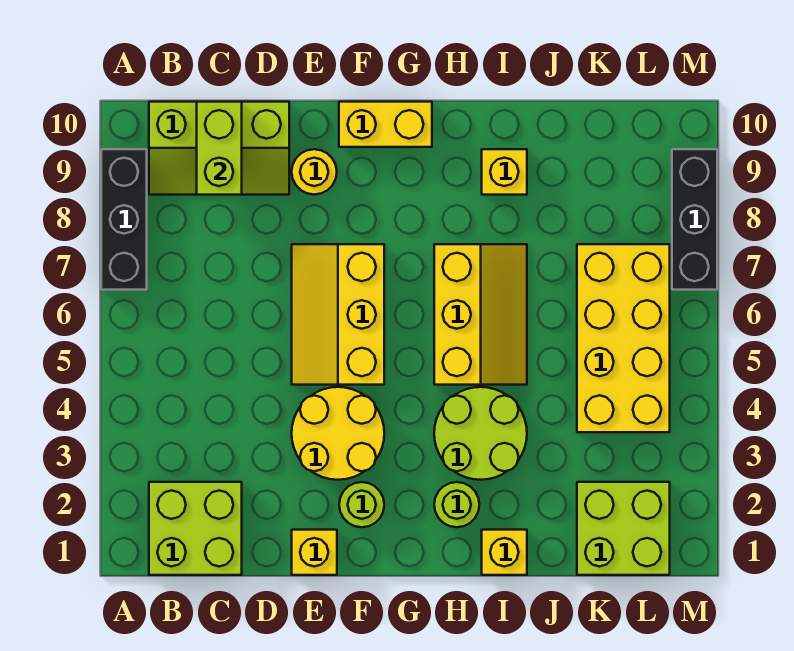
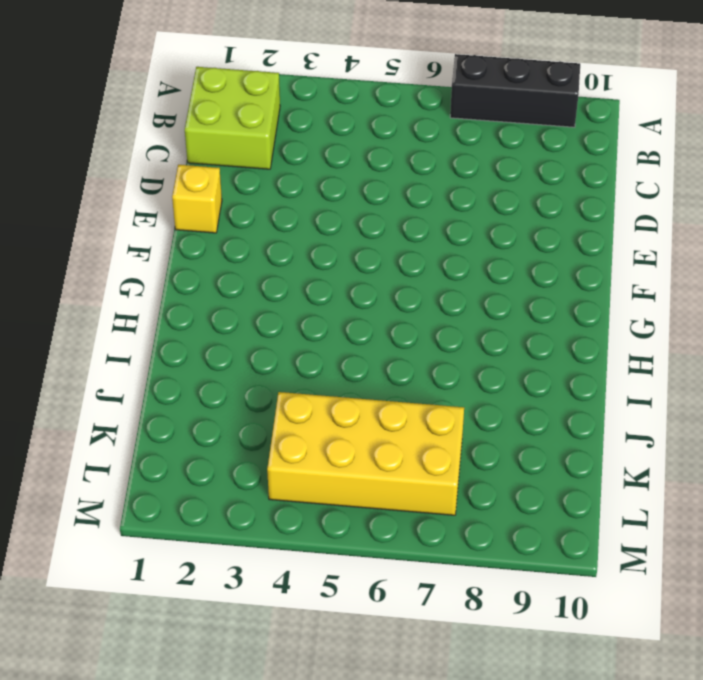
none -> lime slope B9:D10 level 1 top 10
none -> yellow round brick E3:F4 level 1
none -> yellow slope E5:F7 level 1 top F

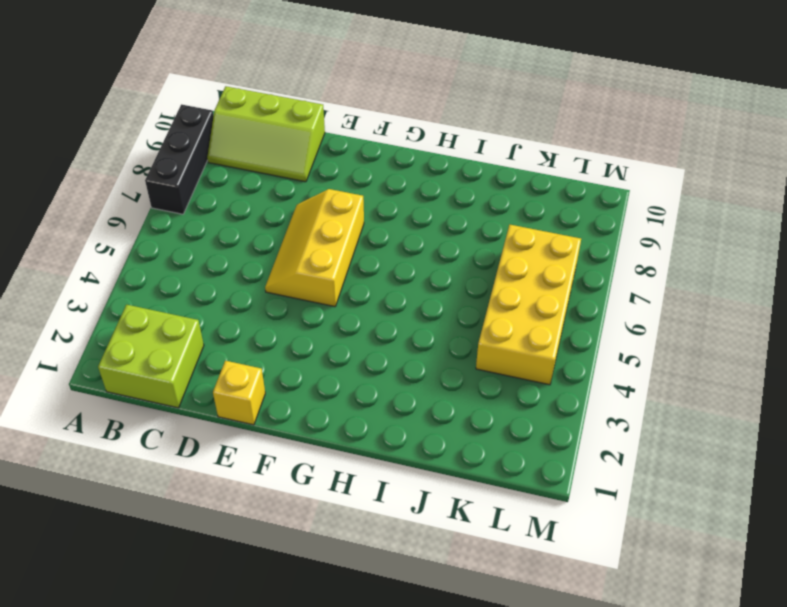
none -> yellow round brick E3:F4 level 1
none -> yellow round brick E9 level 1
none -> lime round brick F2 level 1

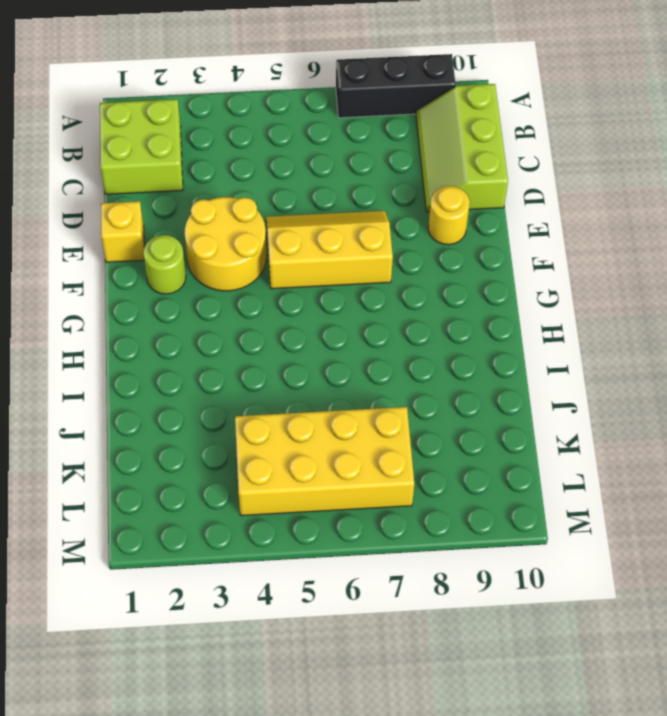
none -> yellow brick F10:G10 level 1
none -> lime round brick H2 level 1
none -> lime round brick H3:I4 level 1

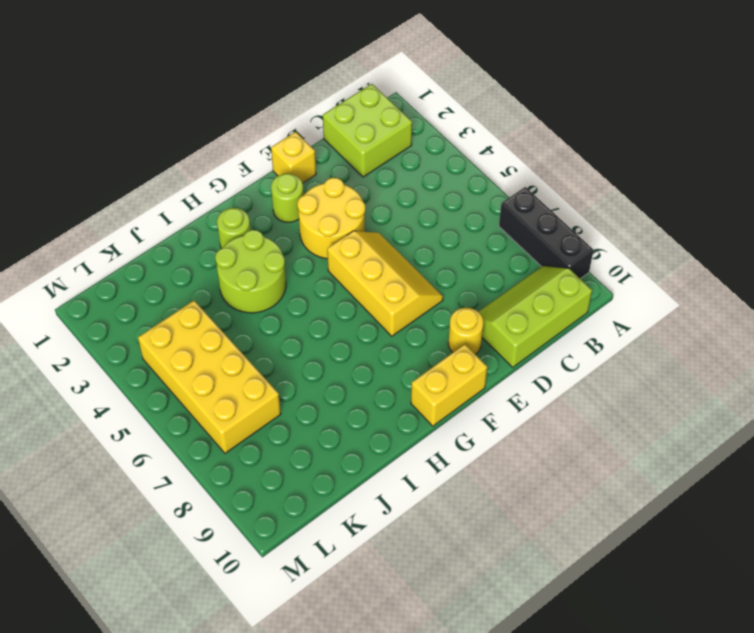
none -> yellow slope H5:I7 level 1 top H
none -> yellow brick I1 level 1
none -> yellow brick I9 level 1

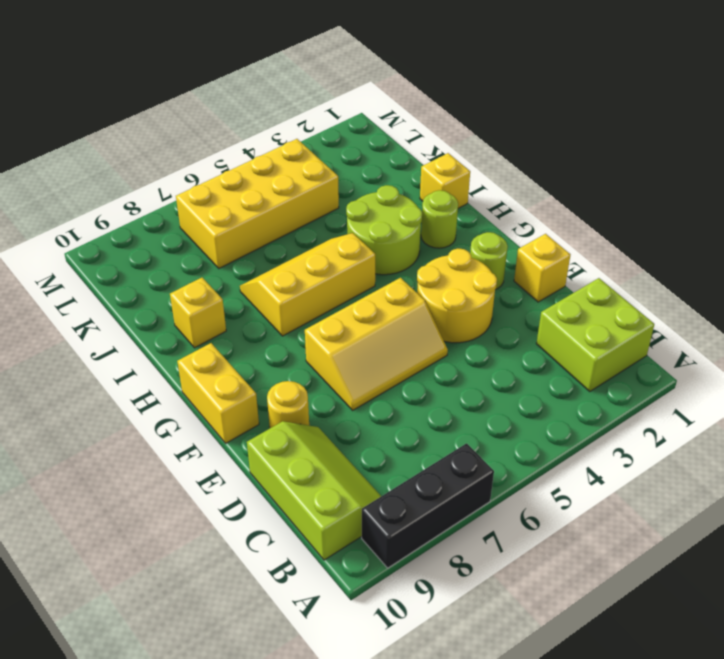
none -> lime brick K1:L2 level 1
none -> black brick M7:M9 level 1
none -> lime brick C9:C10 level 2

